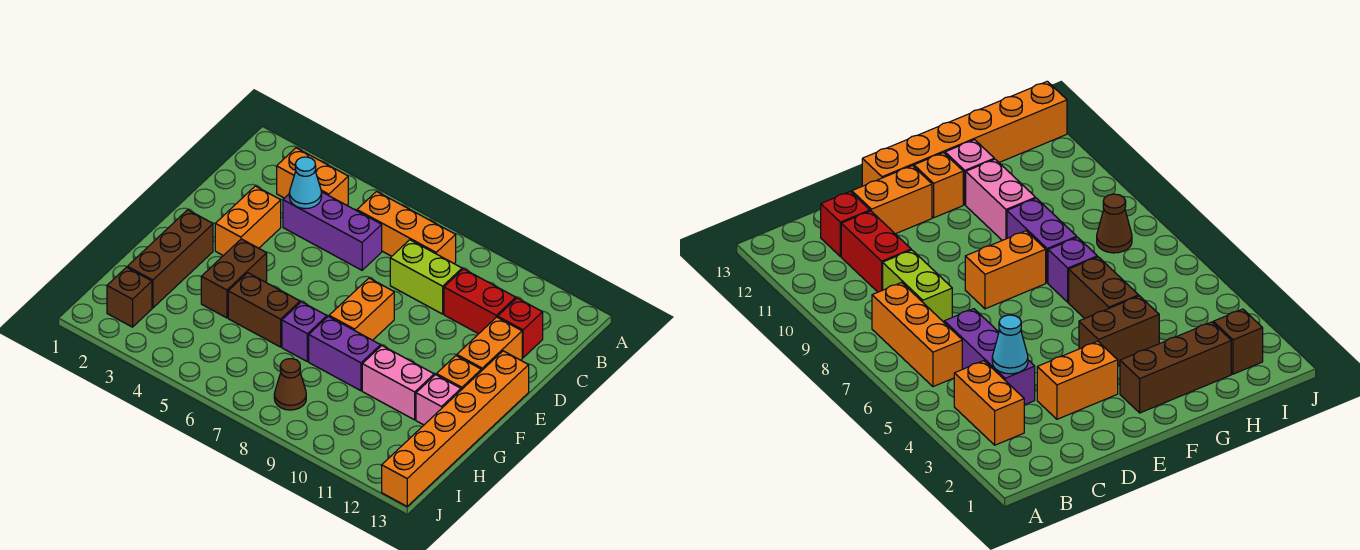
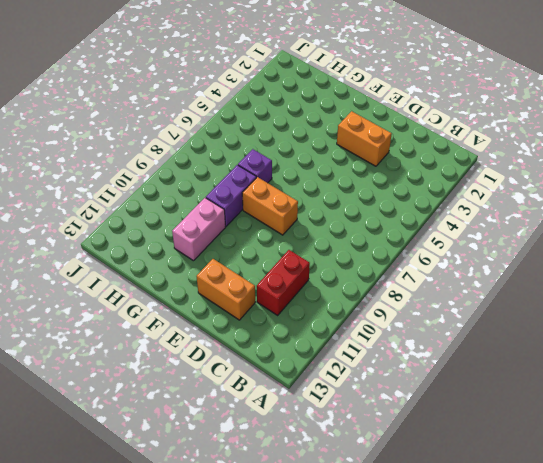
none -> orange brick B3:B4 level 1
none -> orange brick B6:B8 level 1
none -> purple brick C4:C6 level 1

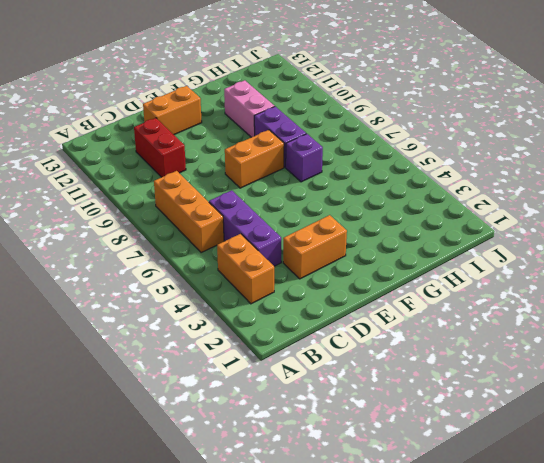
none -> lime brick C8:C9 level 1
none -> red brick C12 level 1
none -> orange brick E13:J13 level 1

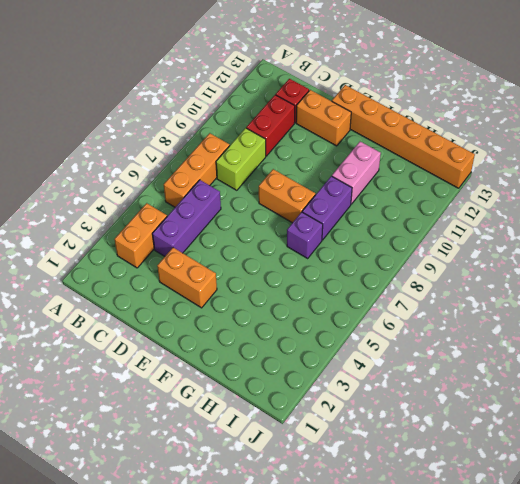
none -> brown brick F2:H2 level 1
none -> brown brick F4:G4 level 1
none -> orange brick F12 level 1

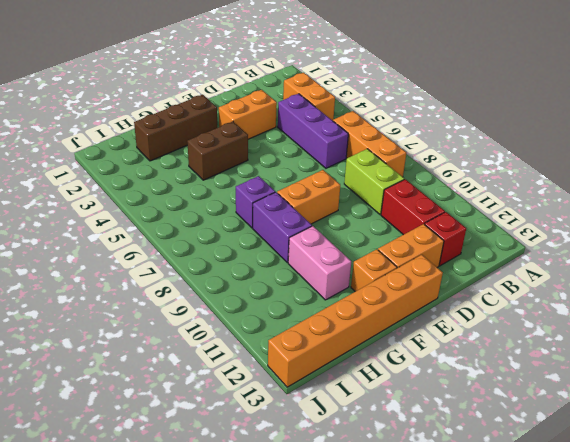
none -> brown brick G5:G6 level 1
none -> pink brick G12 level 1
none -> brown brick I2 level 1

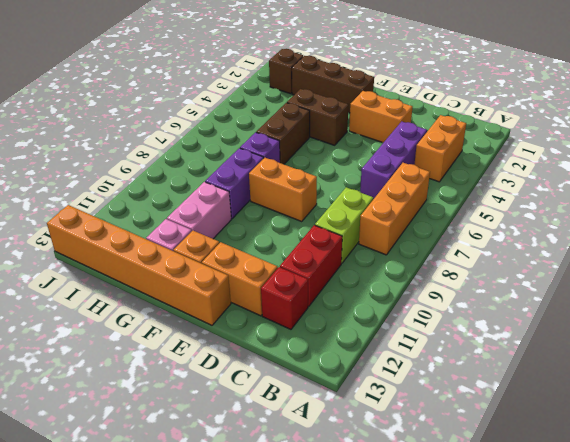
none -> brown cone I8 level 1
none -> cyan cone C4 level 2

